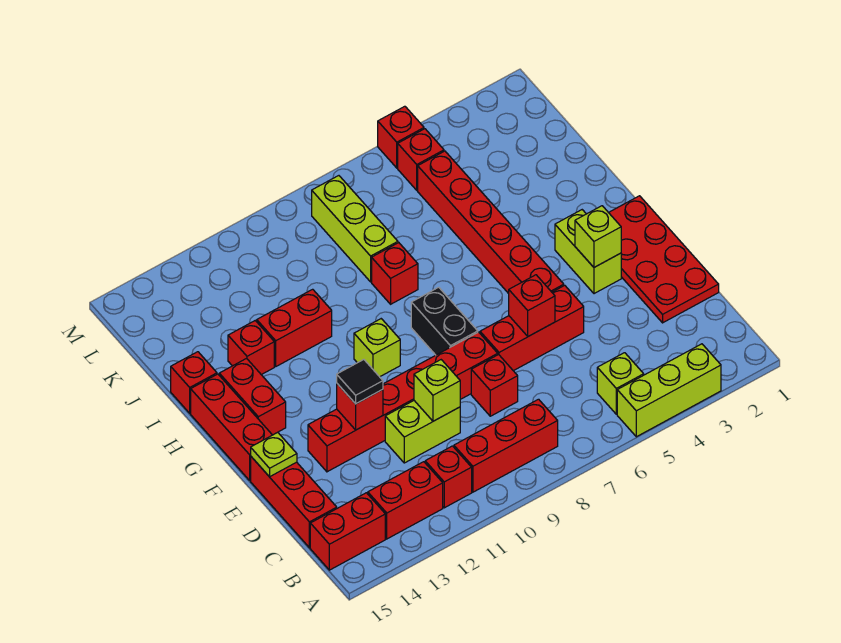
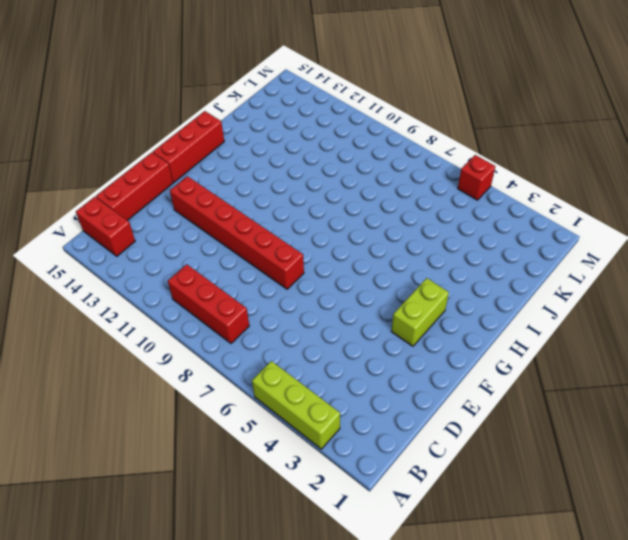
none -> lime brick B5 level 1
none -> red brick B11 level 1
none -> red brick B12:B13 level 1
none -> red plate D1:G2 level 1

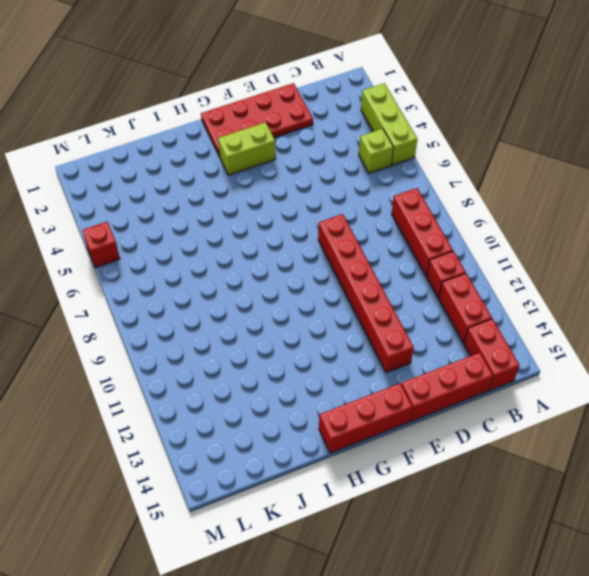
none -> red brick D8 level 1
none -> lime brick D10:D11 level 1
none -> red brick E5:E7 level 1
none -> red brick F5:K5 level 1

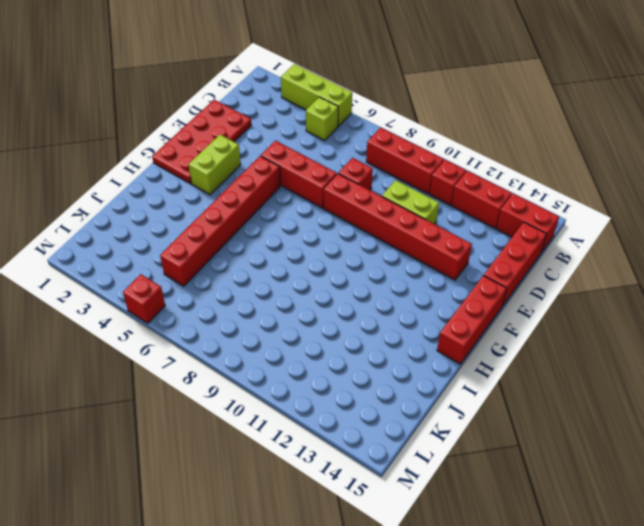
none -> black brick F8:G8 level 1
none -> lime brick G10 level 1
none -> red brick G14:H14 level 1
none -> red brick I8 level 1

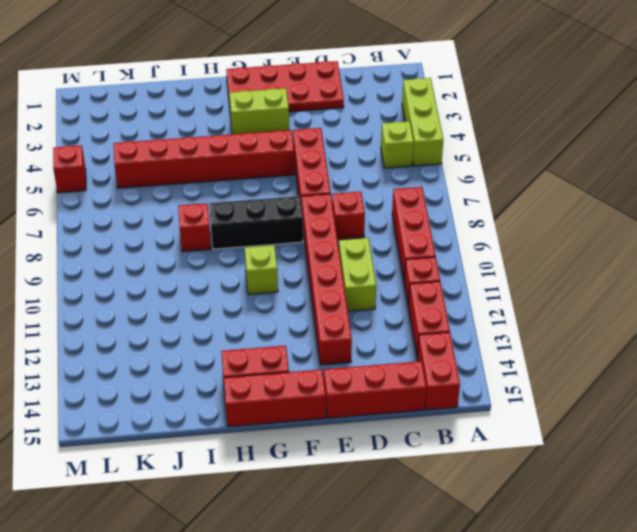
black brick F8:H8 level 1 -> black brick F8:G8 level 1
none -> red brick I11:I12 level 1
none -> red brick I13 level 1
none -> red brick I15 level 1
none -> lime brick J8:L8 level 1

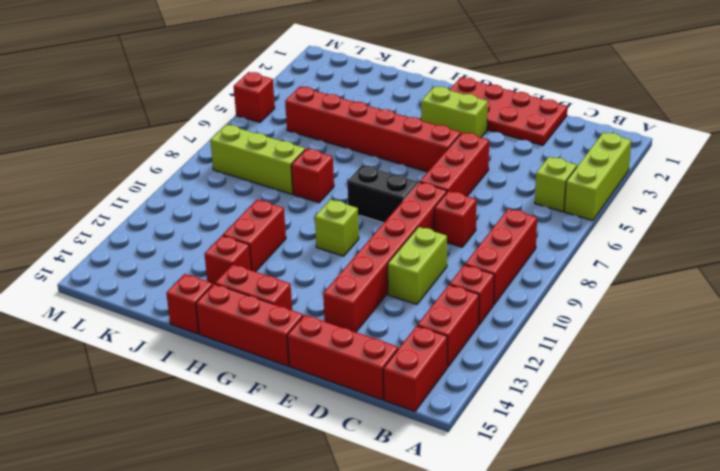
none -> red brick L5 level 1
none -> lime brick D10 level 2
none -> red brick E6 level 2
none -> red brick E12 level 2

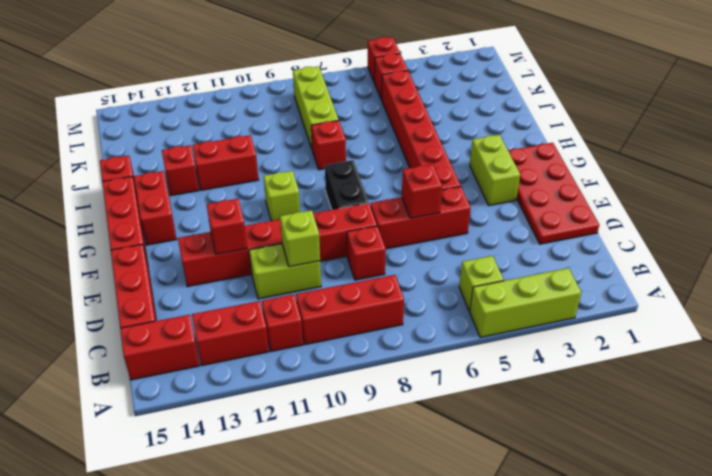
none -> lime plate E15 level 2
none -> lime brick F3 level 2
none -> black tile E12 level 3

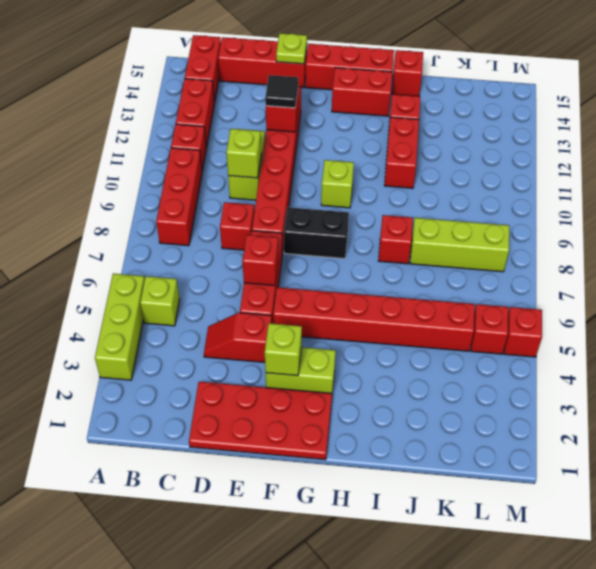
red slope D4:E4 level 1 top E -> none

